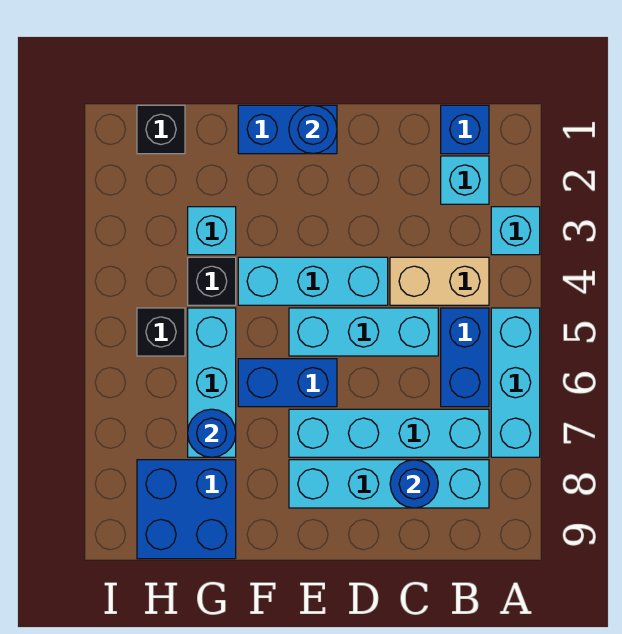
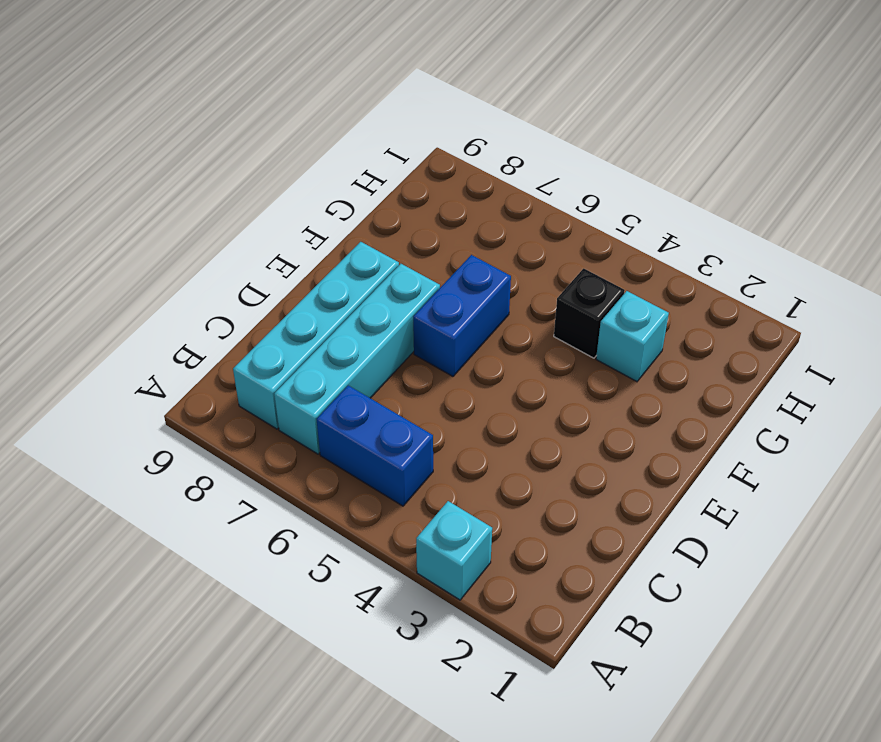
none -> cyan brick A5:A7 level 1
none -> blue brick B1 level 1
none -> cyan brick B2 level 1

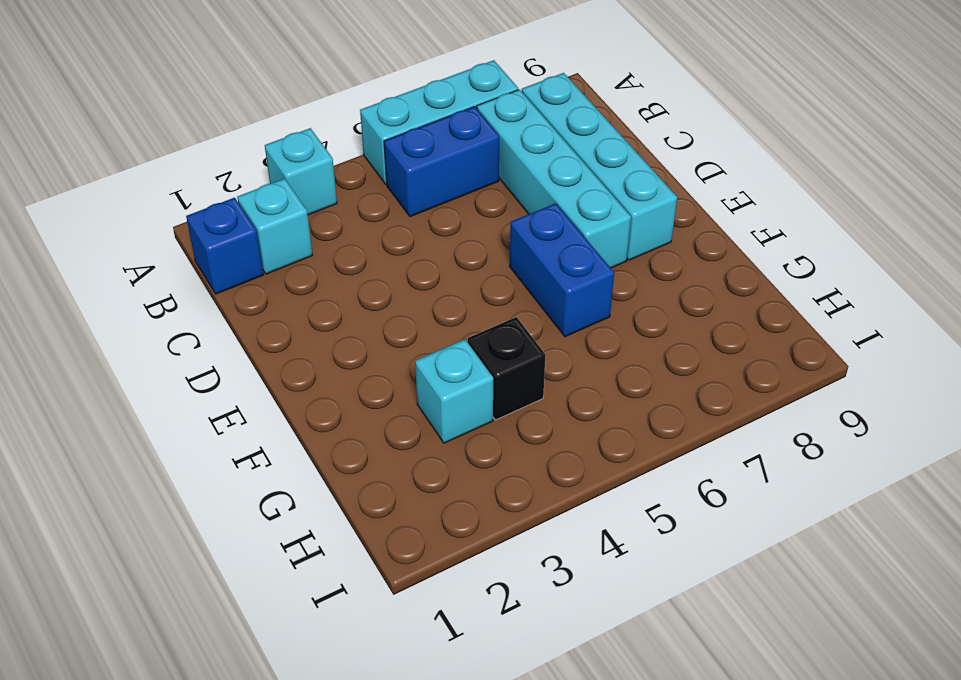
none -> tan brick B4:C4 level 1
none -> cyan brick C5:E5 level 1
none -> cyan brick D4:F4 level 1

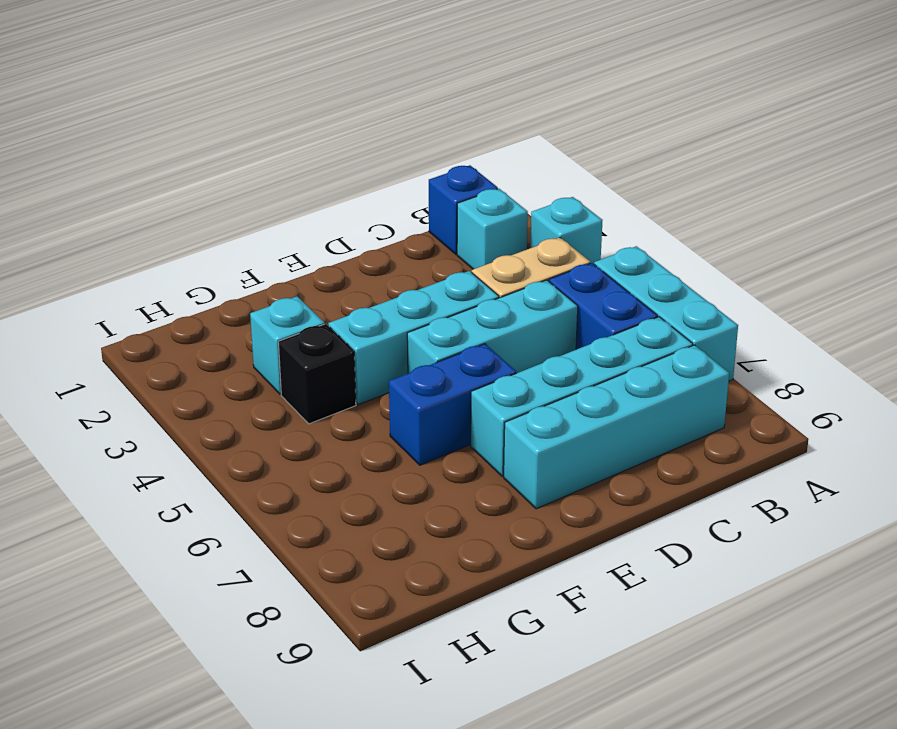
none -> blue brick E1:F1 level 1
none -> cyan brick G5:G7 level 1
none -> blue brick G8:H9 level 1

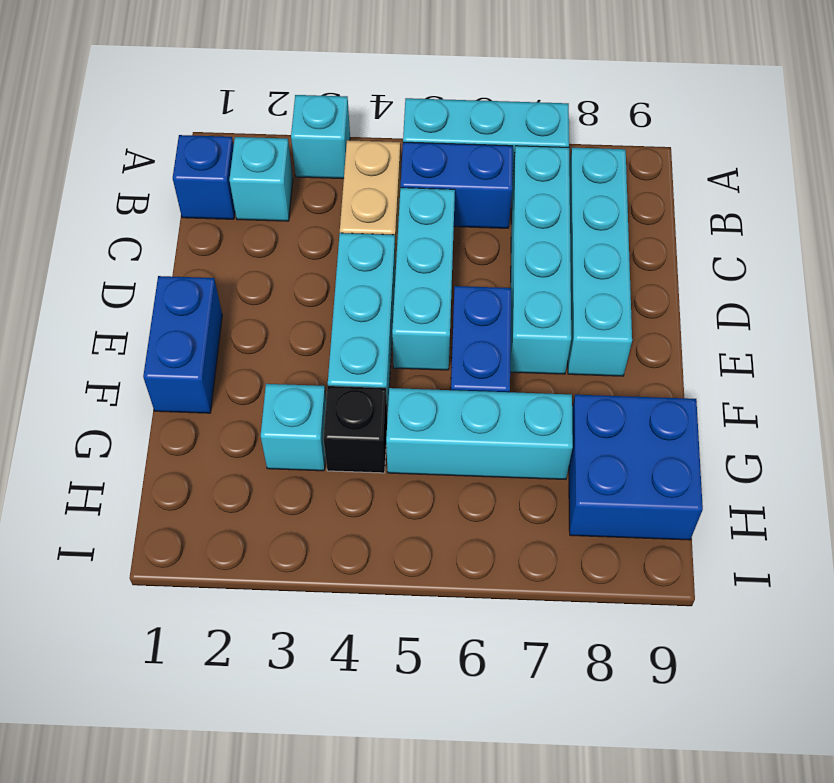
none -> black brick H1 level 1
none -> black brick H5 level 1
none -> blue round brick C8 level 2

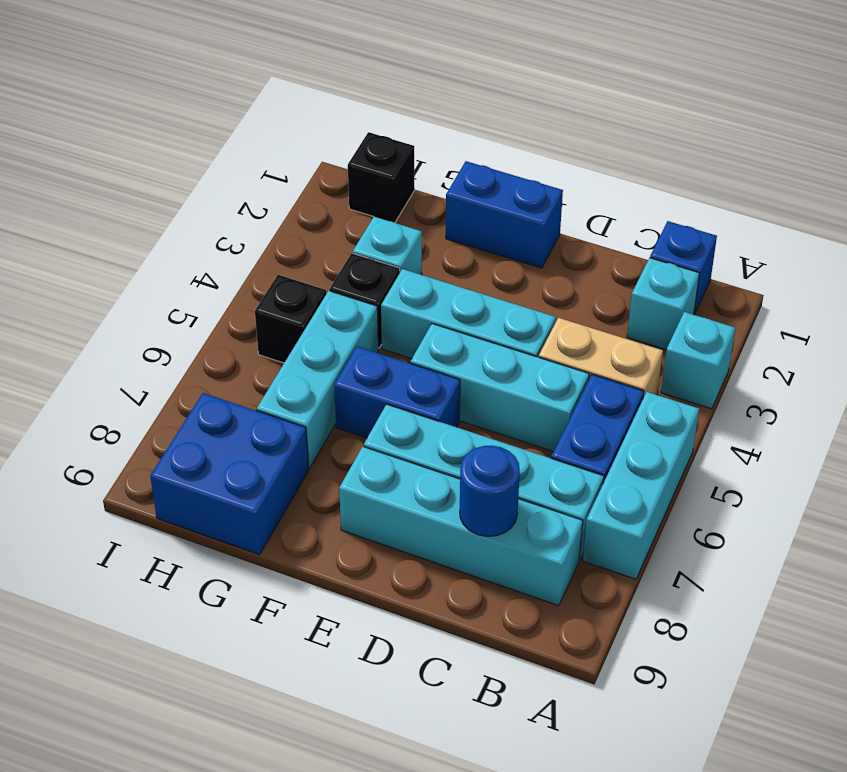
none -> blue round brick E1 level 2
none -> blue round brick G7 level 2

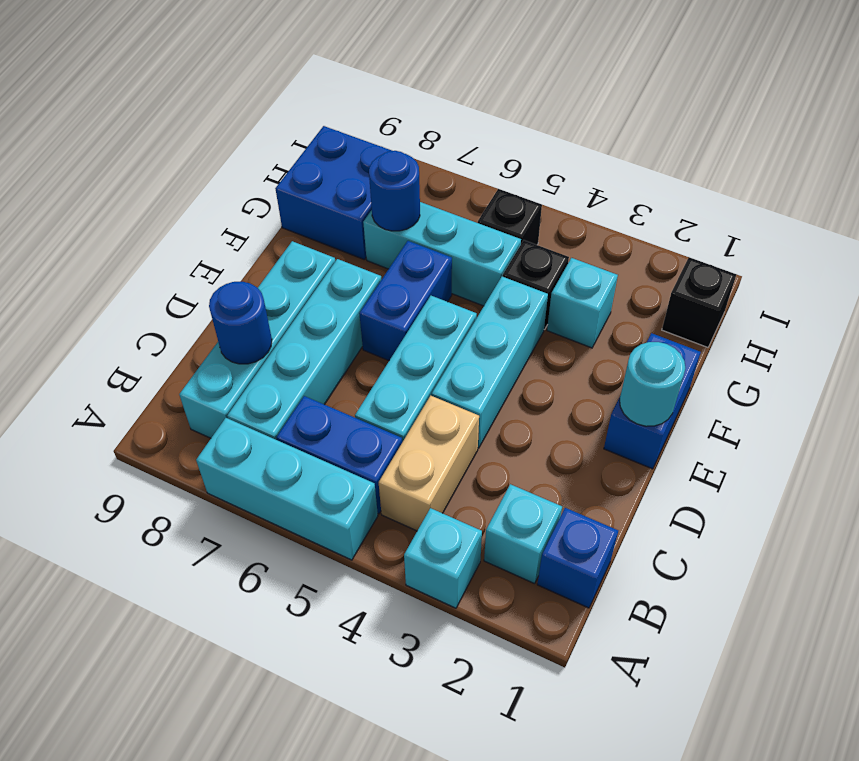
cyan round brick E1 level 2 -> blue round brick E1 level 2

